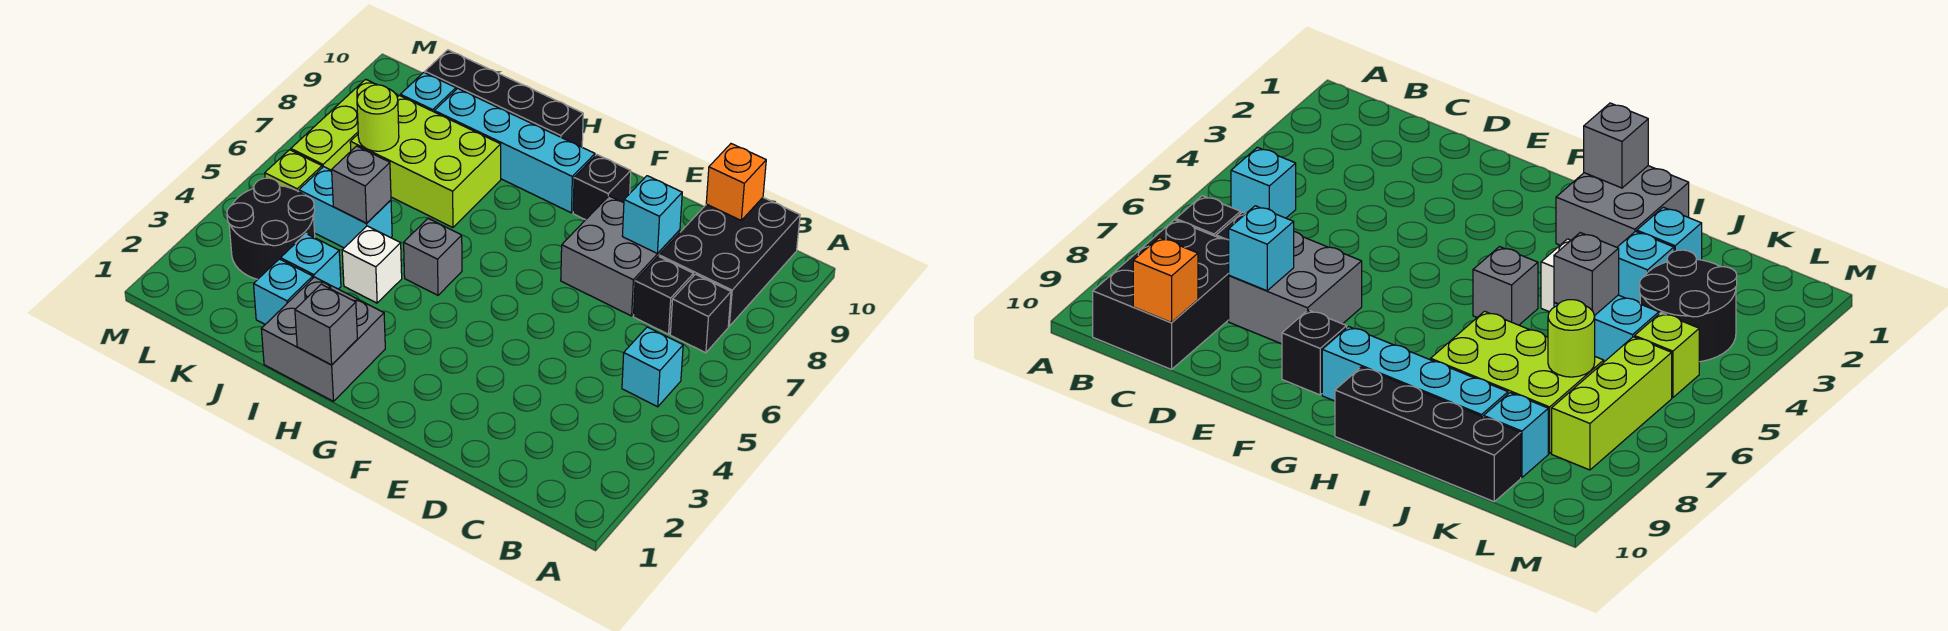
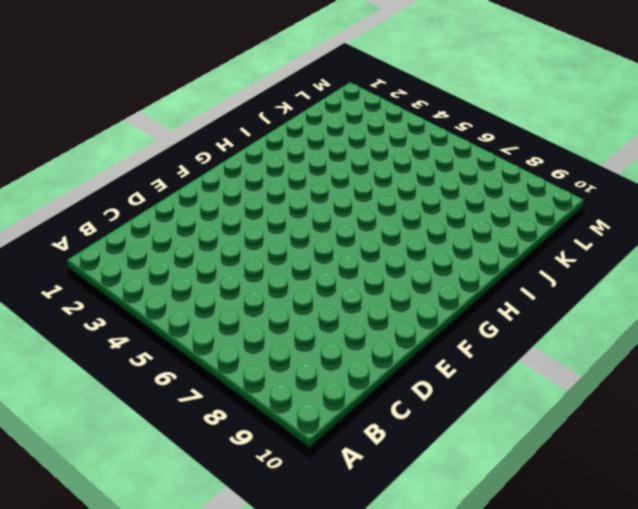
none -> cyan brick B5 level 1
none -> black brick B7 level 1
none -> black brick B8:C10 level 1

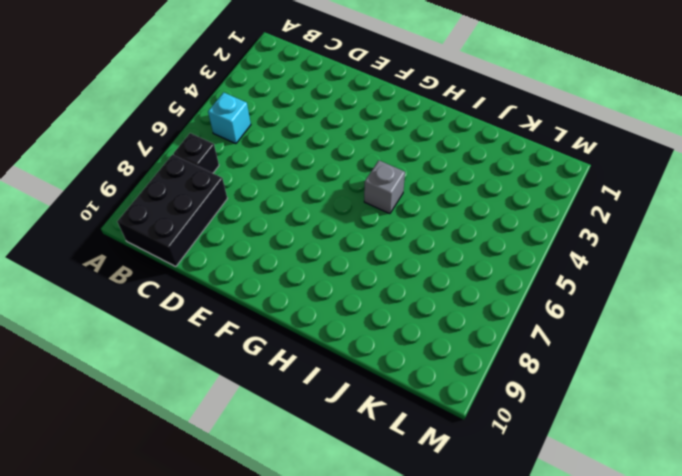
none -> black brick C7 level 1
none -> grey brick D7:E8 level 1
none -> black brick F9 level 1

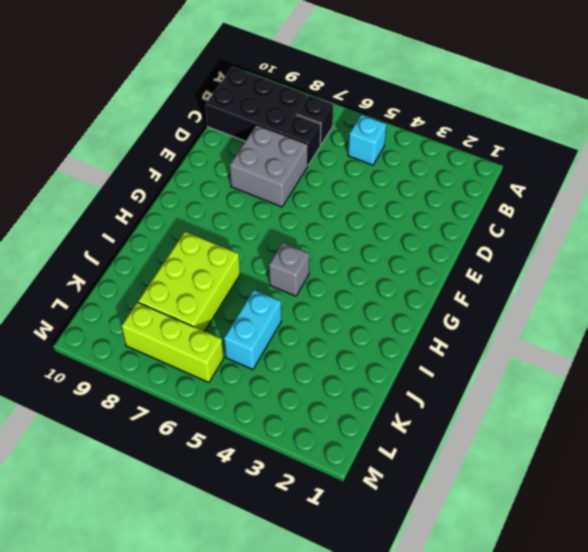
none -> black brick F9 level 1
none -> cyan brick G9:J9 level 1
none -> grey brick H1:I2 level 1

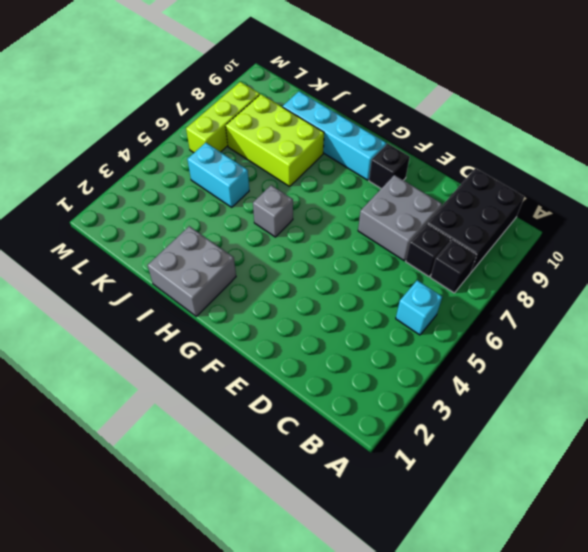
none -> black brick H10:K10 level 1
none -> white brick I4 level 1
none -> cyan brick J2 level 1

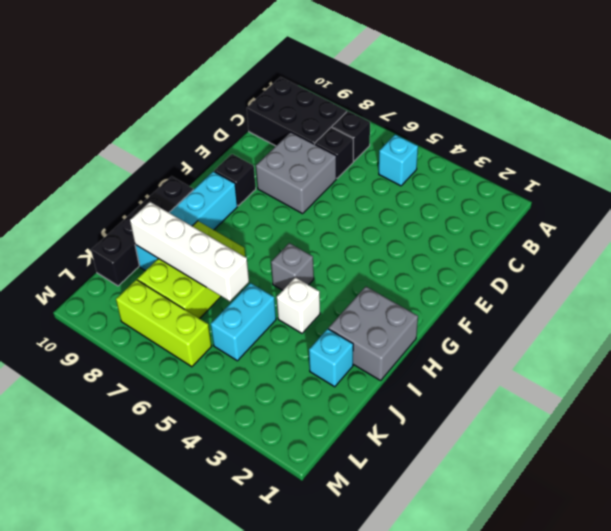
white brick J6:J9 level 2 -> none
none -> cyan brick J3 level 1
none -> black round brick K3:L4 level 1
none -> cyan brick K9 level 1

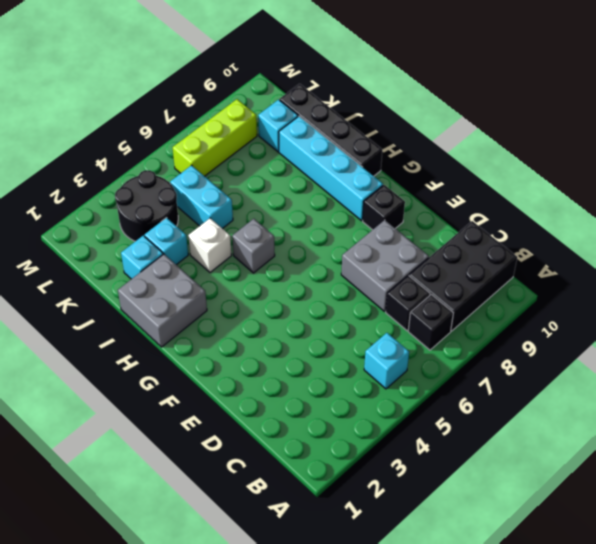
none -> lime brick I7:K8 level 1
none -> lime brick L5 level 1
none -> orange brick C10 level 2

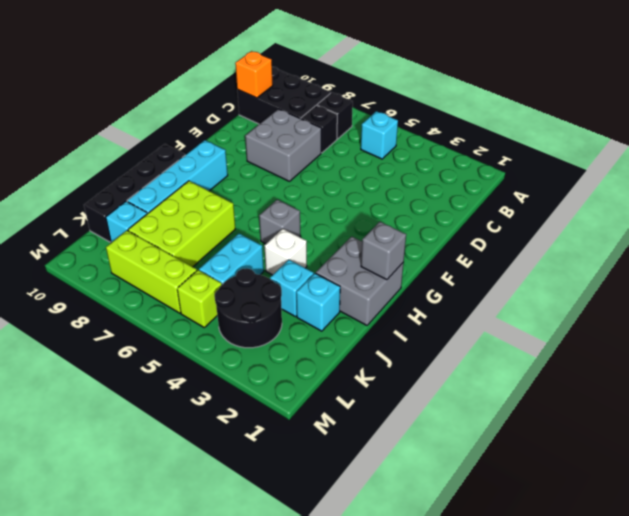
none -> black brick F9 level 1
none -> cyan brick D8 level 2
none -> grey brick J5 level 2

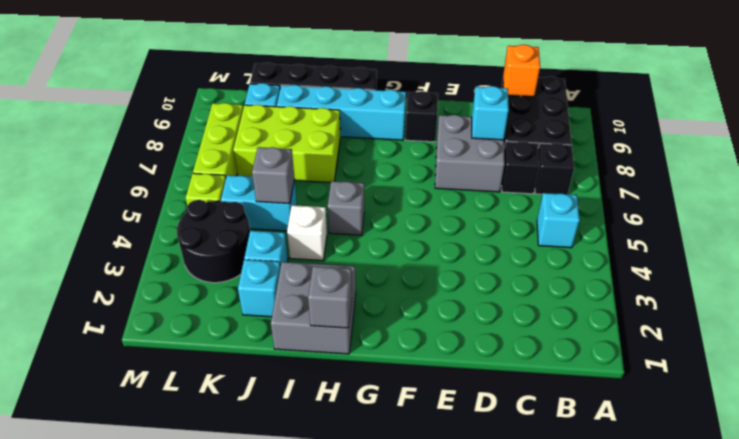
none -> lime round brick K7 level 2

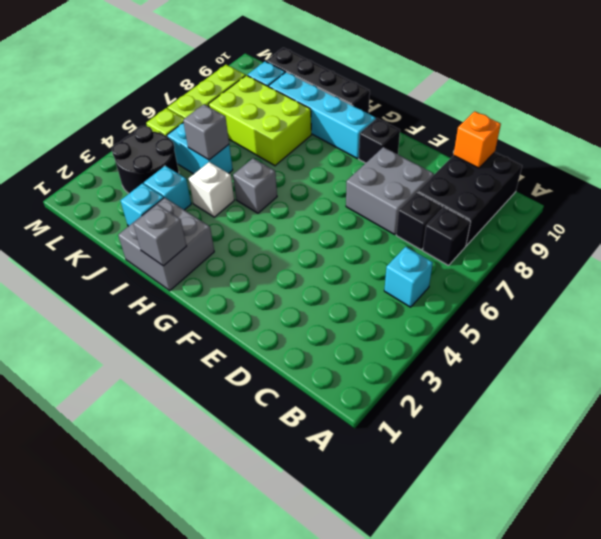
none -> cyan brick D8 level 2
none -> lime round brick K7 level 2

